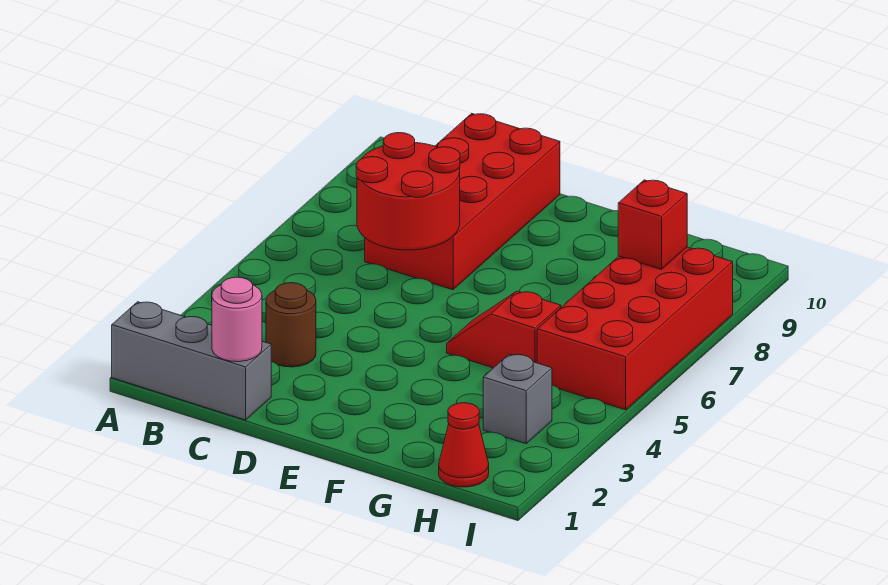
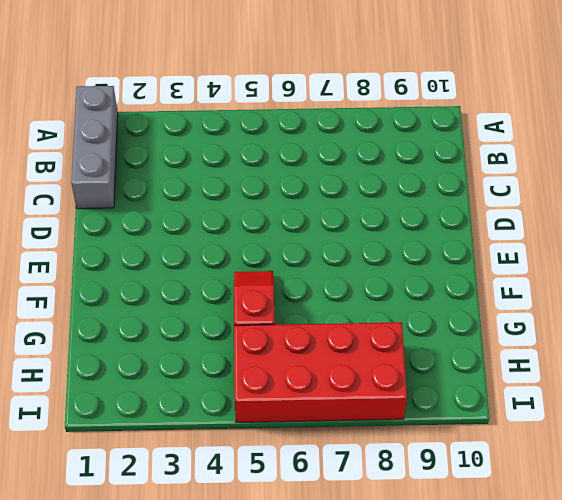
none -> brown round brick C3 level 1
none -> red brick C7:D10 level 1

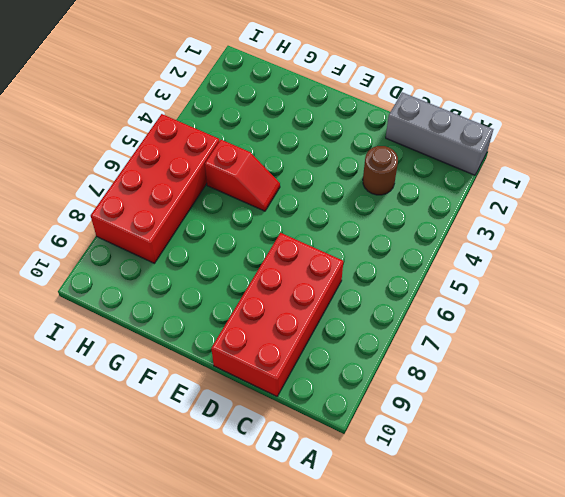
none -> red cone H1 level 1
none -> grey brick H3 level 1

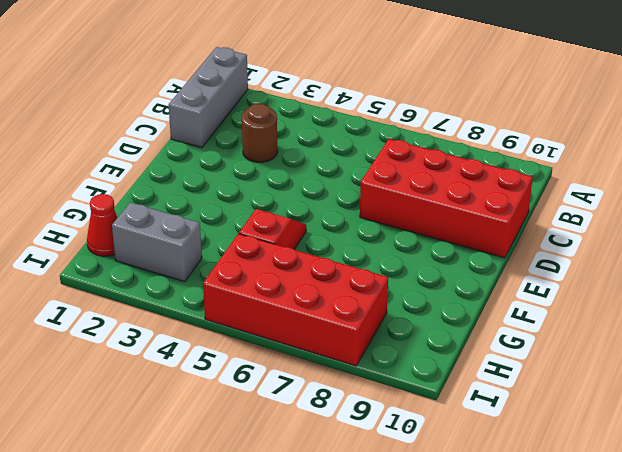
grey brick H2:H3 level 1 -> grey brick H3 level 1
none -> pink round brick C1 level 2
none -> red round brick C6:D7 level 2

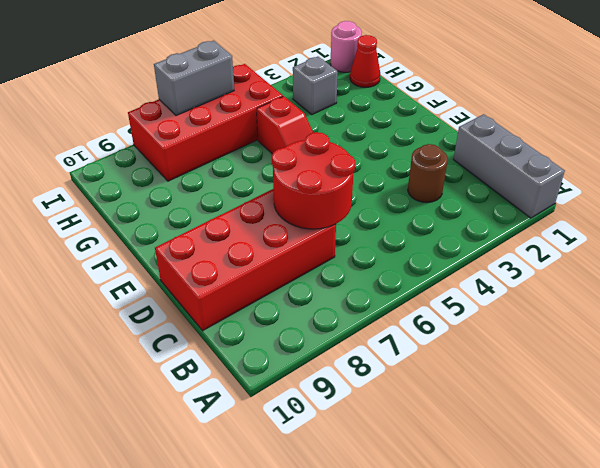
pink round brick I1 level 1 -> pink round brick C1 level 2
grey brick I6:I7 level 2 -> none
none -> red brick H8 level 2

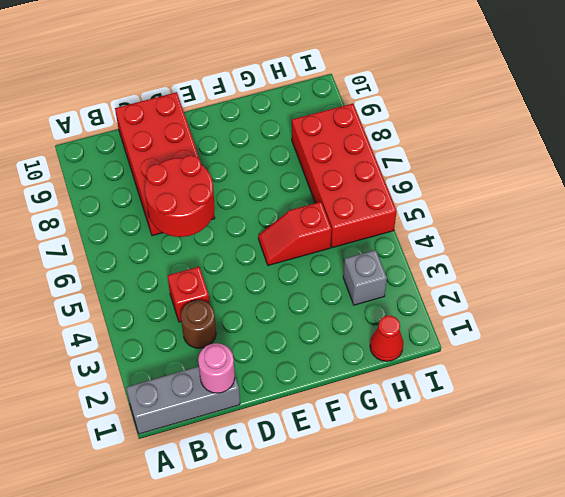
red brick C4 level 1 -> red brick H8 level 2

